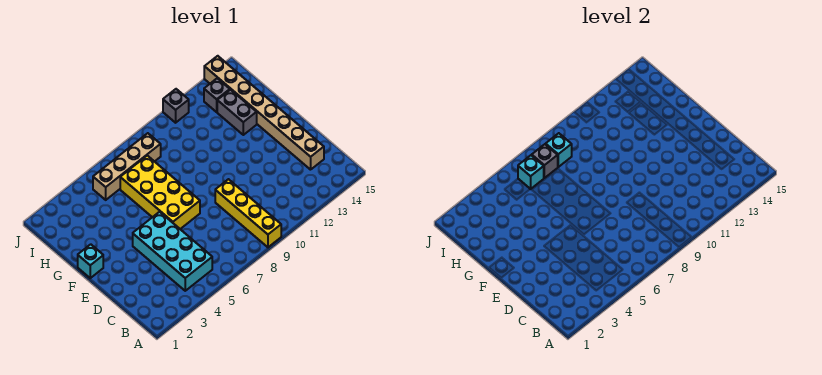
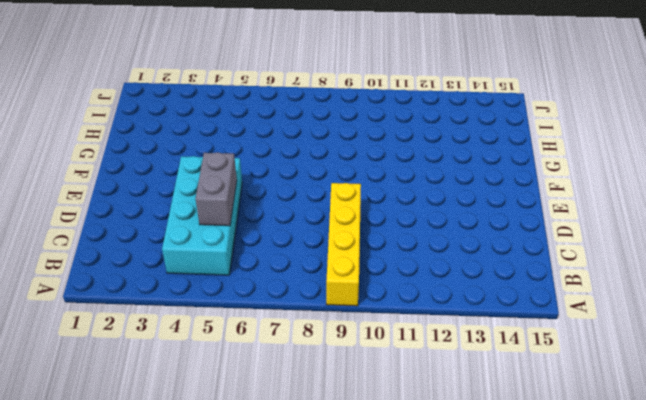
grey brick C5:D5 level 2 -> grey brick G13:H13 level 1
none -> tan brick C14:J14 level 1
none -> yellow brick E6:H7 level 1
none -> cyan brick F1 level 1

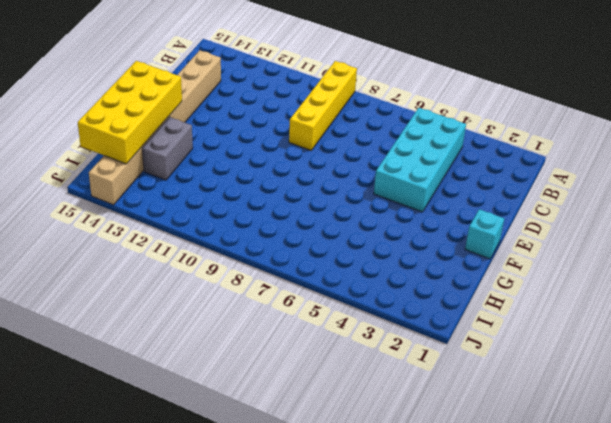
yellow brick F14:I15 level 2 -> yellow brick E6:H7 level 1
none -> tan brick I5:I8 level 1
none -> grey brick I13 level 1
none -> grey brick J11 level 1

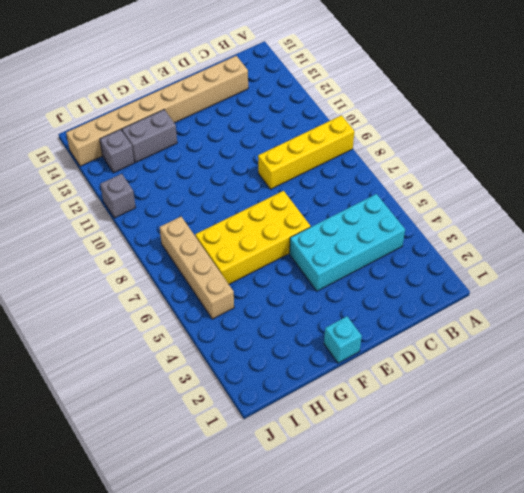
none -> cyan brick I6 level 2
none -> grey brick I7 level 2
none -> cyan brick I8 level 2

